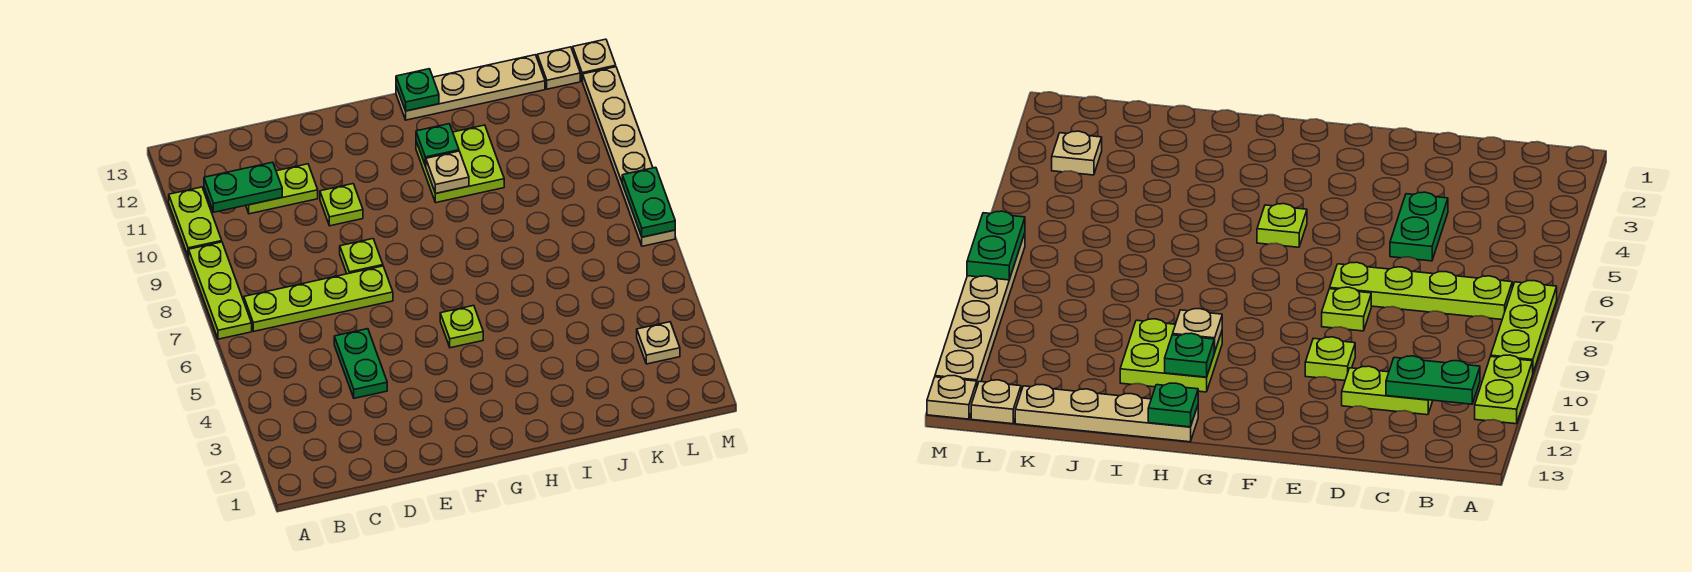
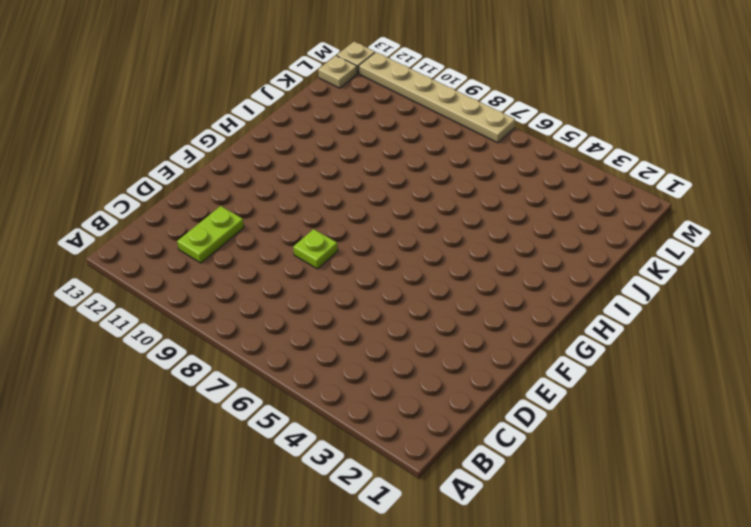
none -> lime plate A7:A9 level 1
none -> lime plate A10:A11 level 1
none -> lime plate B7:E7 level 1

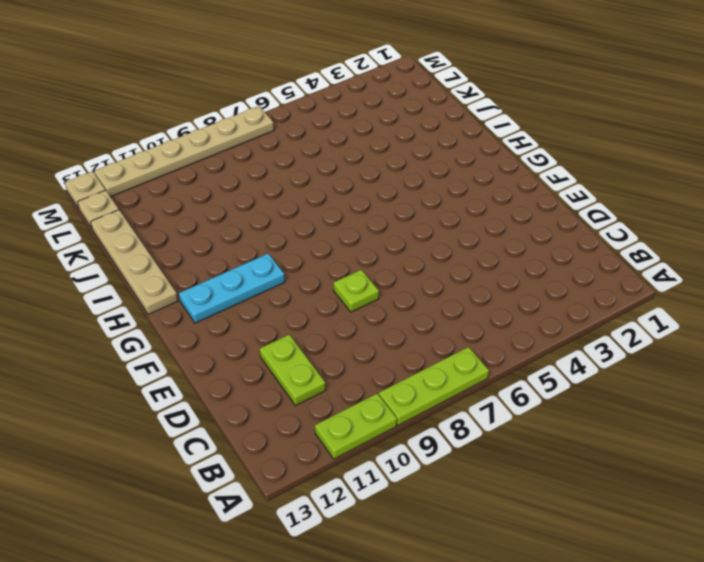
cyan plate G10:G12 level 1 -> none
none -> lime plate B7:E7 level 1
none -> green plate D4:D5 level 1
none -> lime plate E10 level 1

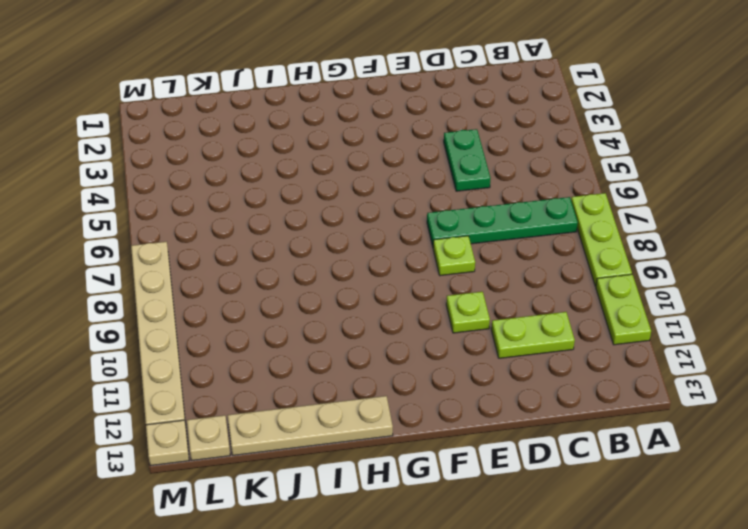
green plate B7:E7 level 1 -> lime plate B7:E7 level 1
none -> lime plate G5 level 1
none -> lime plate H10:I11 level 1
none -> tan plate L3 level 1

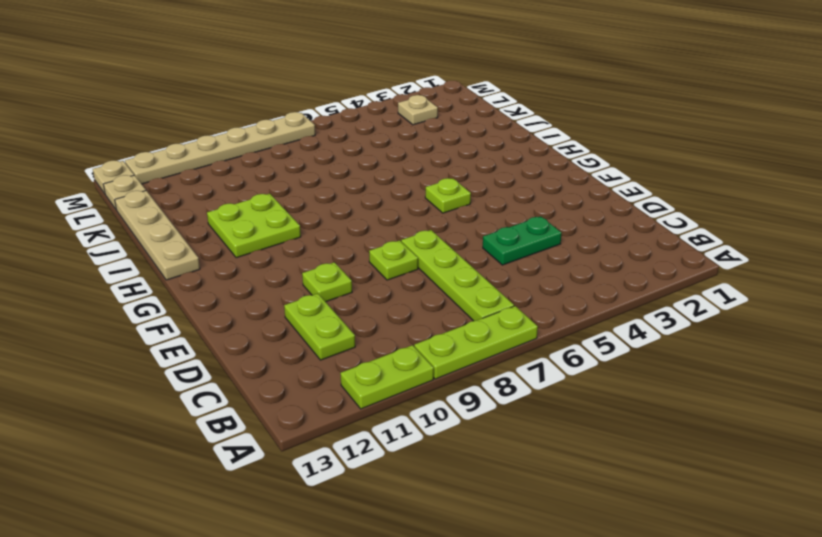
none -> green plate B11:C11 level 2
none -> tan plate H10 level 2
none -> green plate H11 level 2

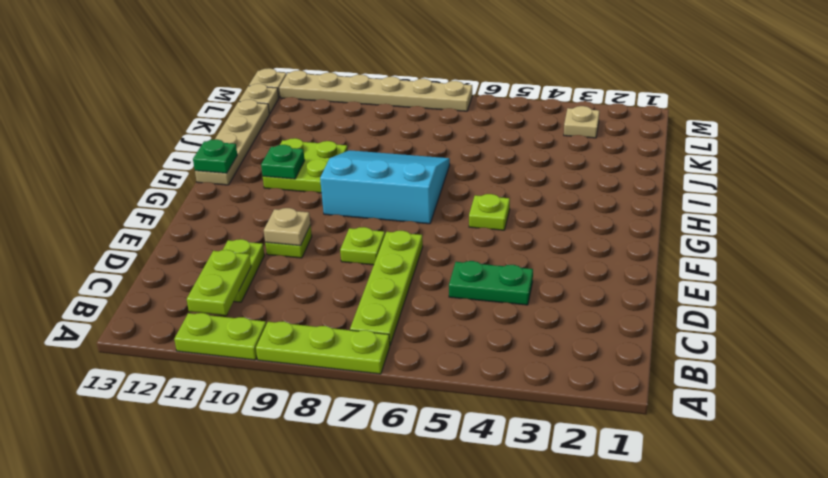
lime plate B11:C11 level 2 -> green plate B11:C11 level 2
tan plate E10 level 2 -> tan plate H10 level 2
cyan slope G7:I9 level 1 top G -> none
none -> green plate M7:M8 level 2

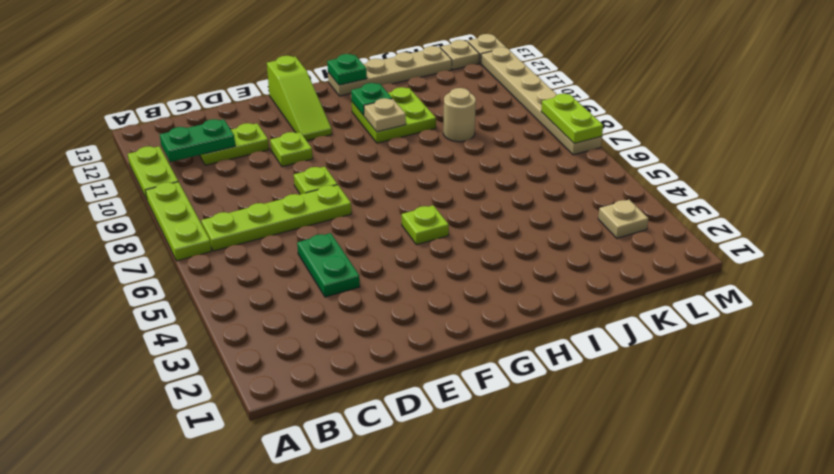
lime slope F11:F13 level 1 top 13 -> none
tan round brick J9 level 1 -> none
lime plate M7:M8 level 2 -> green plate M7:M8 level 2

